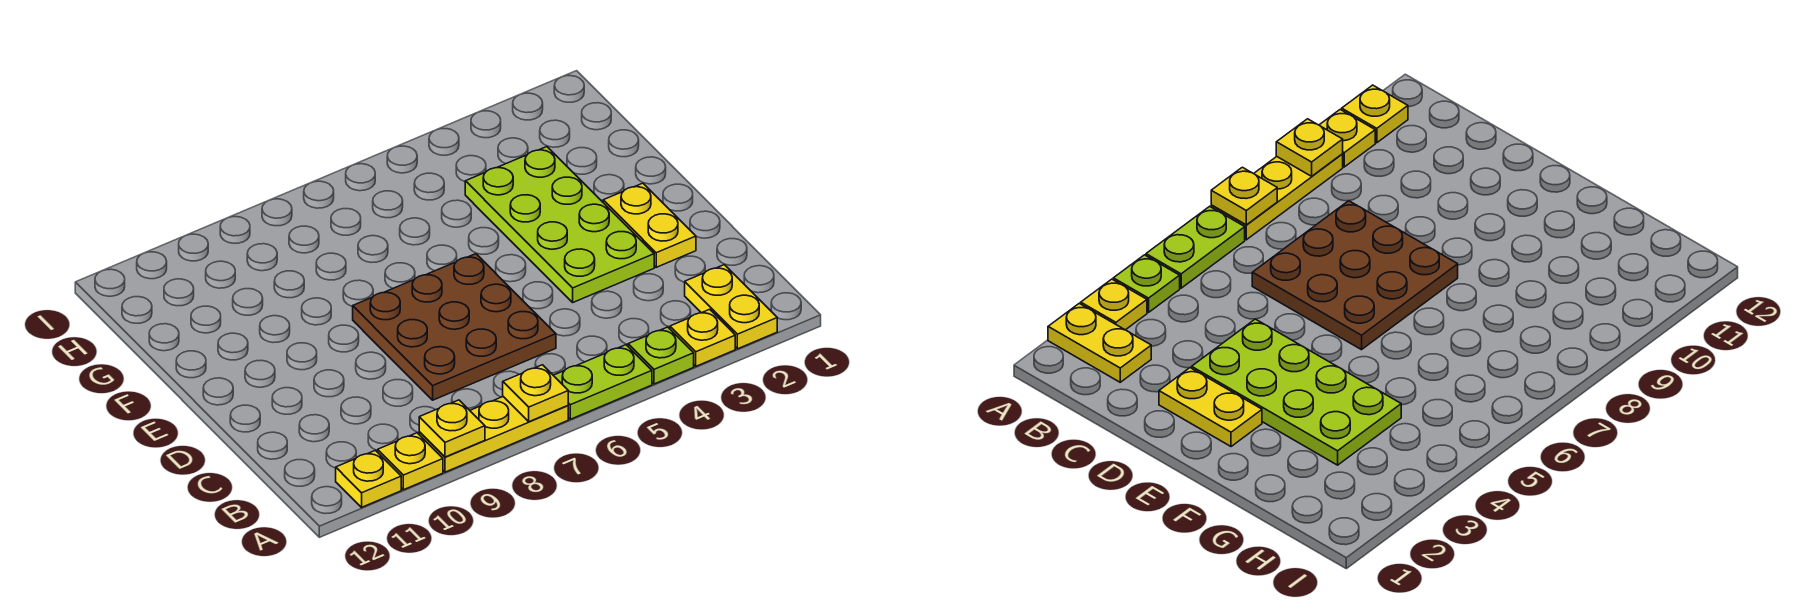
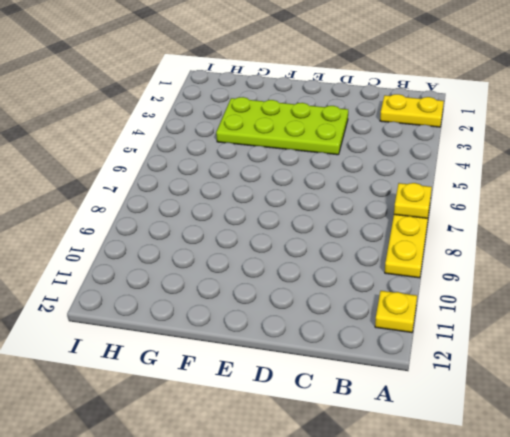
none -> yellow plate A3 level 1
none -> lime plate A4 level 1
none -> lime plate A5:A6 level 1

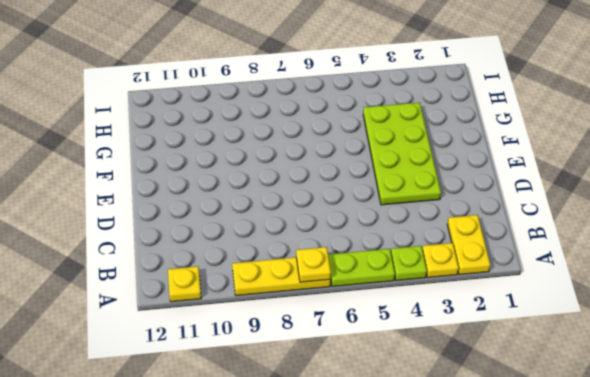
none -> yellow plate A10 level 1
none -> brown plate C6:E8 level 1
none -> yellow plate D2:E2 level 1

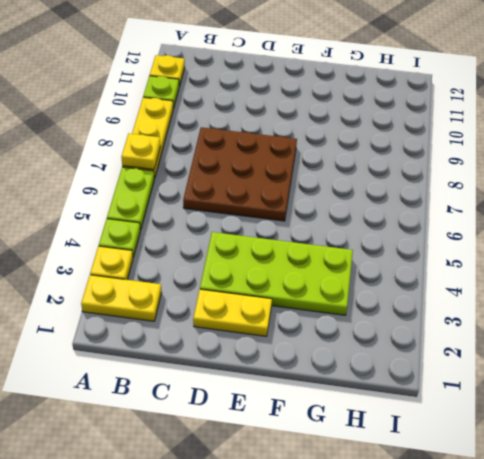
lime plate A10 level 1 -> yellow plate A10 level 1
none -> yellow plate A9 level 2

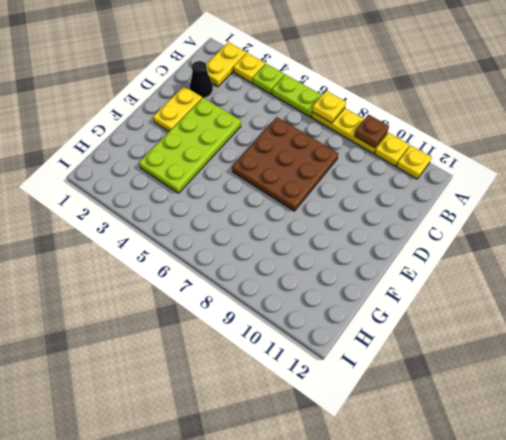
brown plate A9 level 2 -> yellow plate A9 level 2
black cone C2 level 1 -> none

